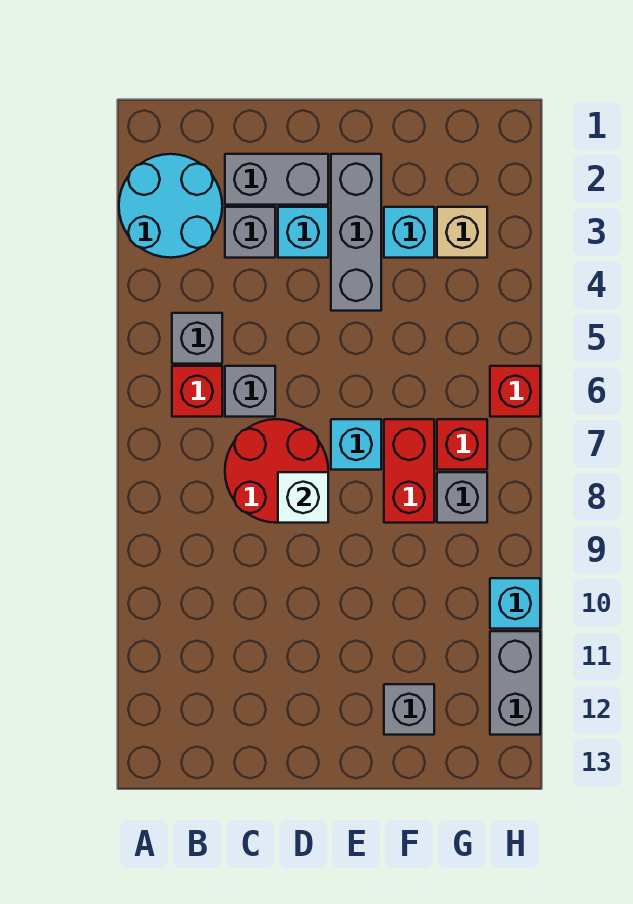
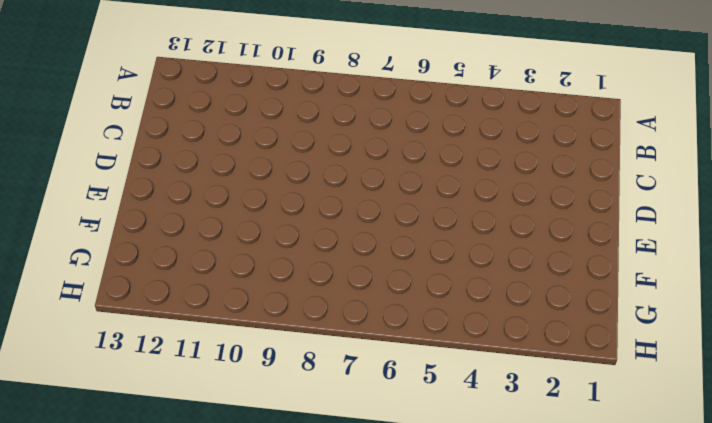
none -> cyan round brick A2:B3 level 1
none -> grey brick B5 level 1
none -> red brick B6 level 1

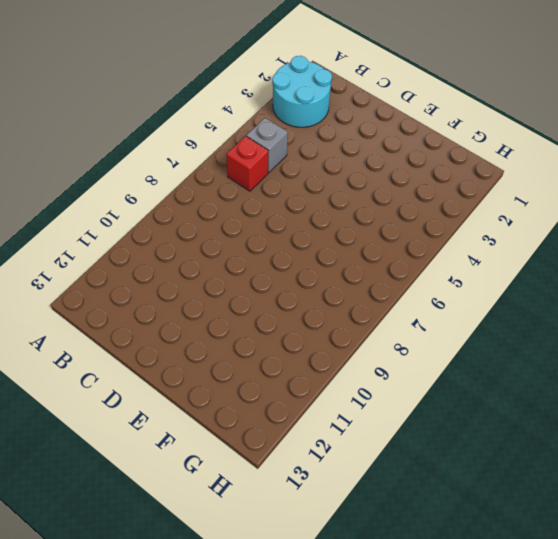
none -> grey brick C2:D2 level 1
none -> grey brick C3 level 1
none -> grey brick C6 level 1

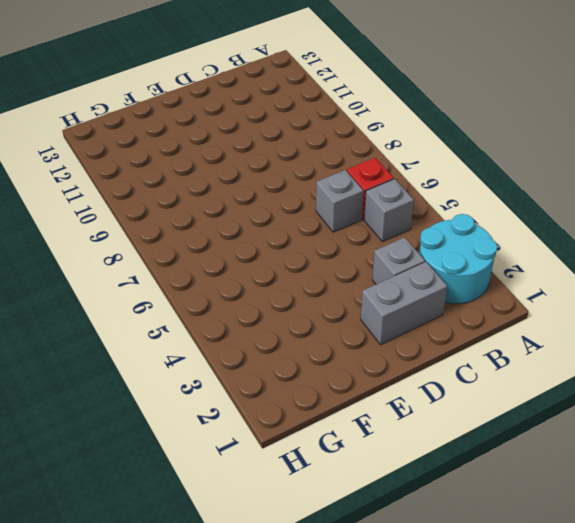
none -> red round brick C7:D8 level 1
none -> cyan brick D3 level 1
none -> grey brick E2:E4 level 1

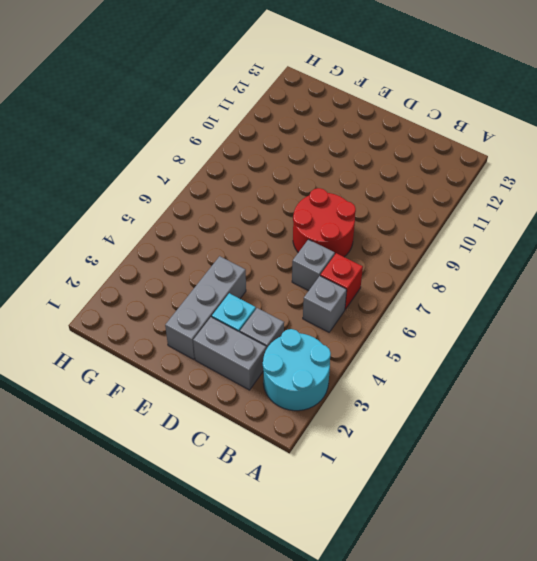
none -> cyan brick E7 level 1
none -> cyan brick F3 level 1
none -> red brick F7:F8 level 1

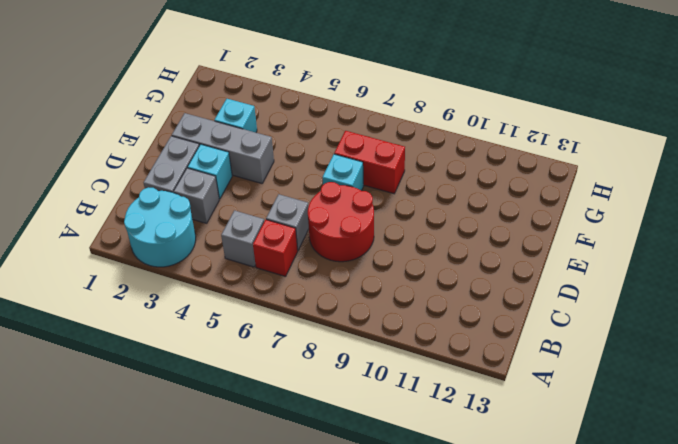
none -> grey brick F12 level 1
none -> tan brick G3 level 1
none -> red brick G7 level 1

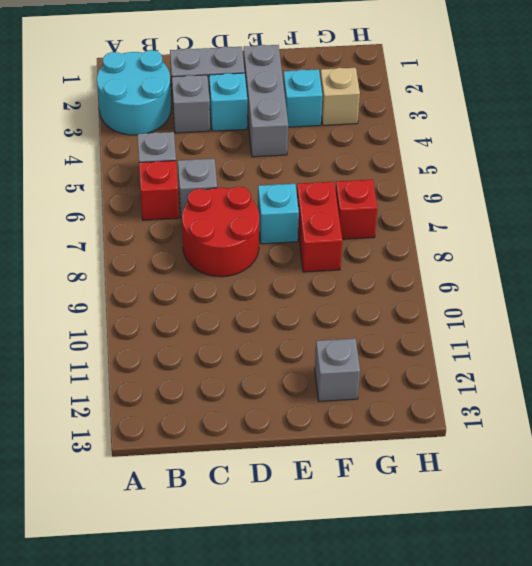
none -> grey brick G8 level 1
none -> red brick H6 level 1
none -> cyan brick H10 level 1

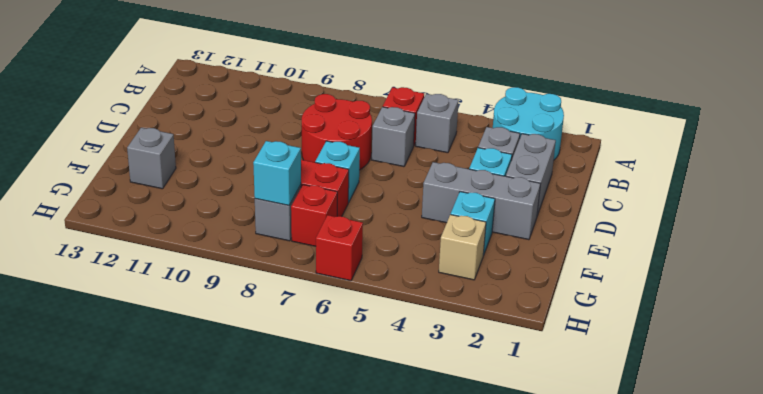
cyan brick G8 level 2 -> cyan brick H10 level 1
none -> grey brick H11:H12 level 1
none -> white brick D8 level 2

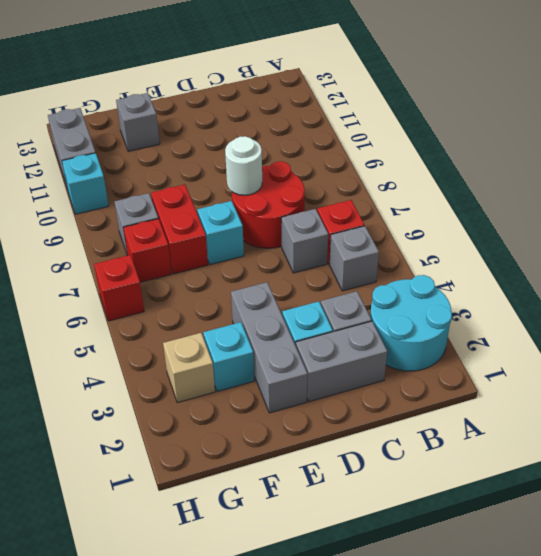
white round brick D8 level 2 -> white brick D8 level 2

